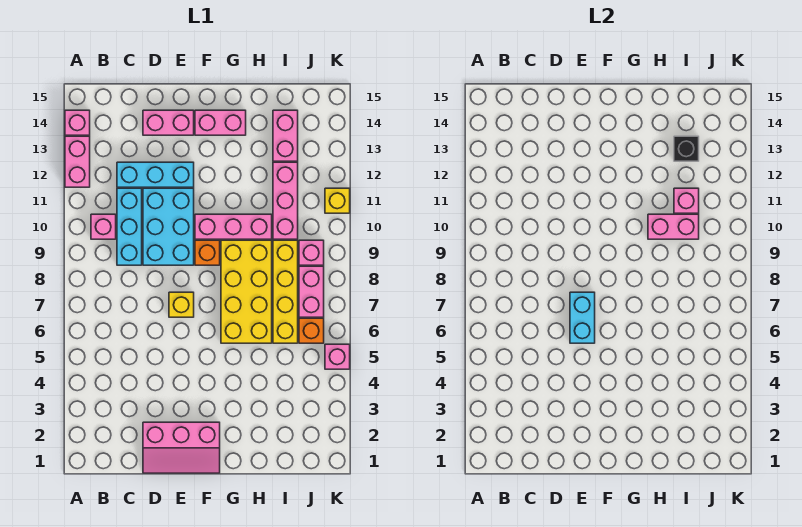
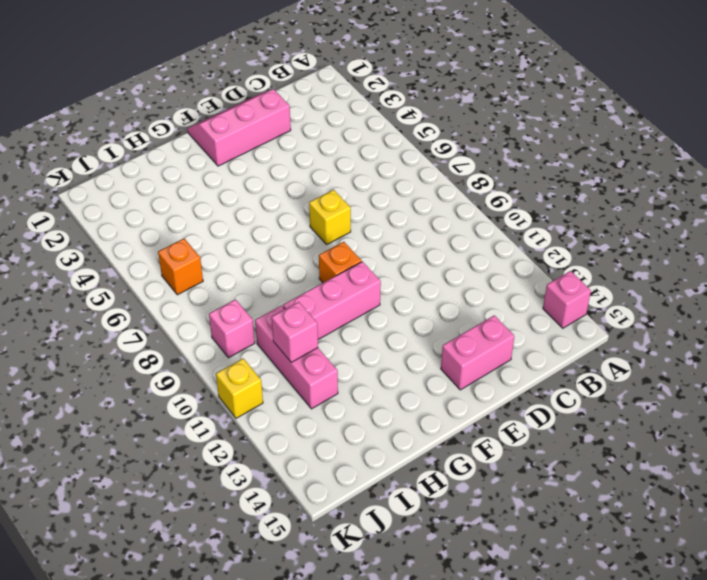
none -> pink brick A12:A13 level 1
none -> pink brick B10 level 1
none -> cyan brick C9:C11 level 1

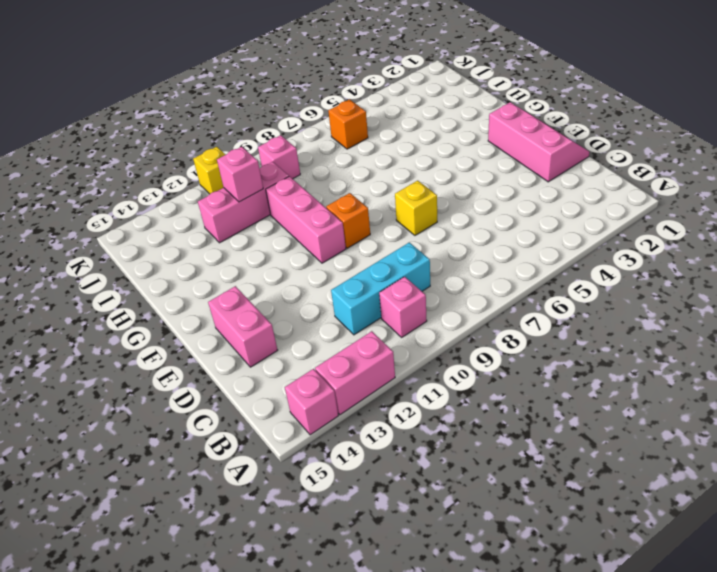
none -> cyan brick C12:E12 level 1
none -> cyan brick D9:E11 level 1
none -> pink brick F14:G14 level 1

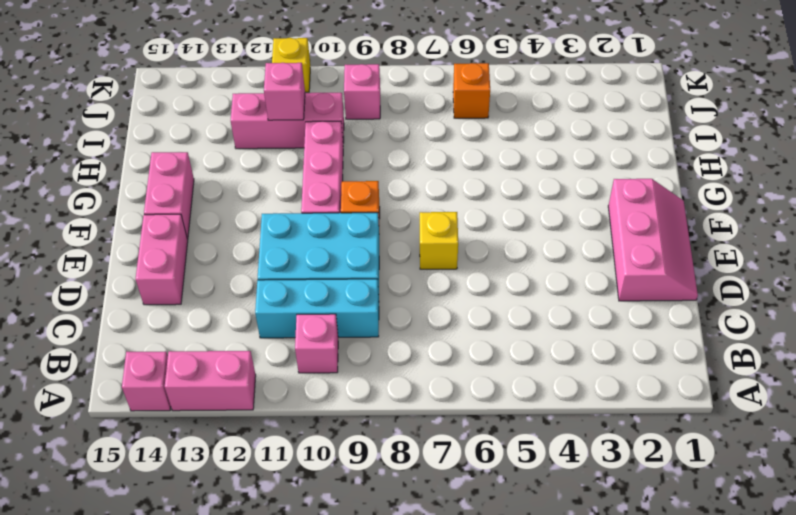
none -> cyan brick C12:E12 level 1
none -> yellow brick G6:H9 level 1
none -> yellow brick I6:I9 level 1

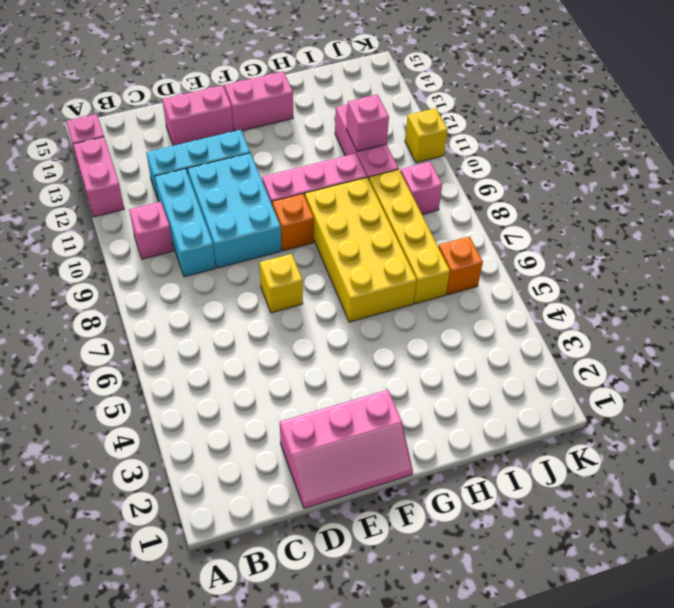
none -> pink brick I13:I14 level 1
none -> pink brick J7:J8 level 1
none -> pink brick K5 level 1

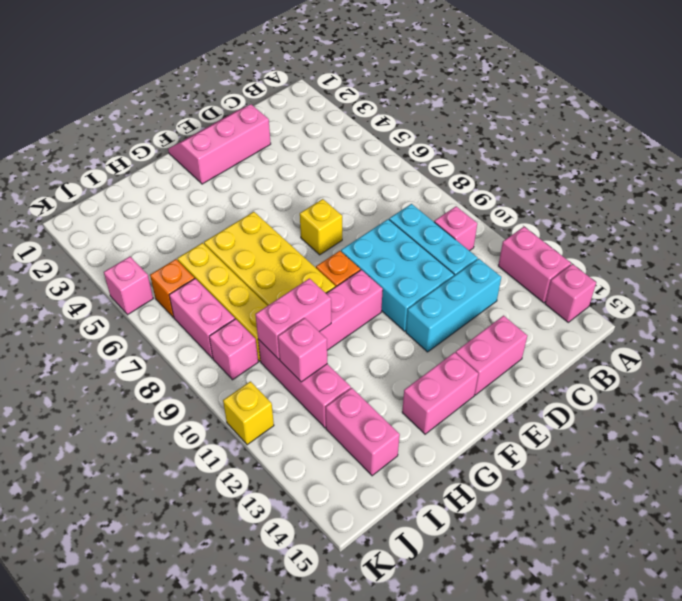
none -> cyan brick E6:E7 level 2
none -> black brick I13 level 2

